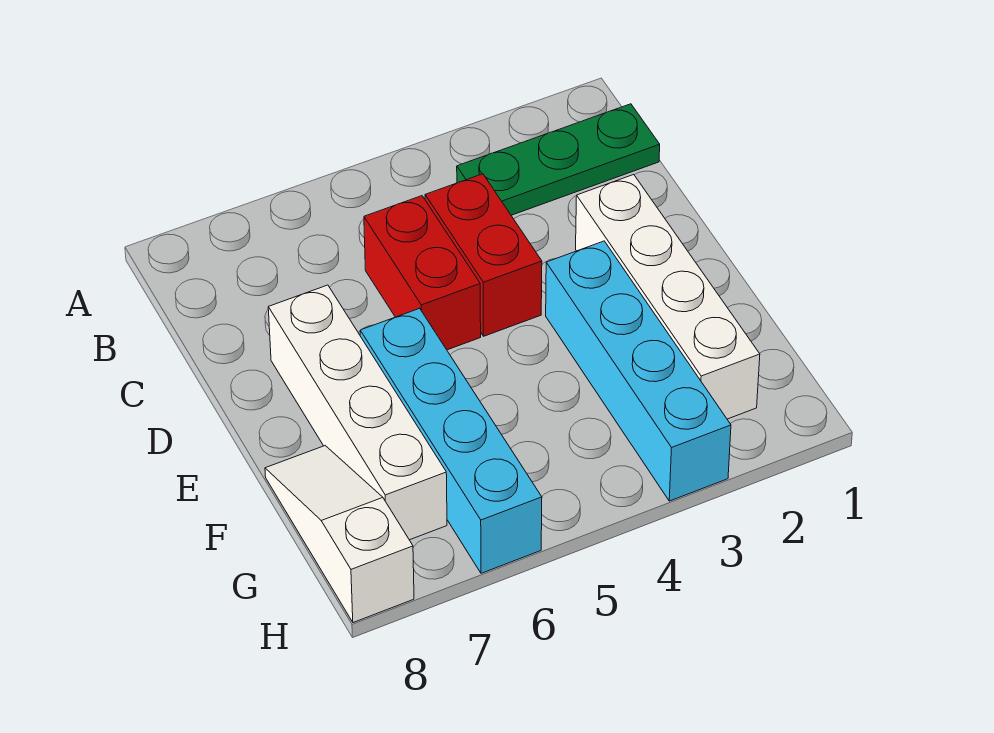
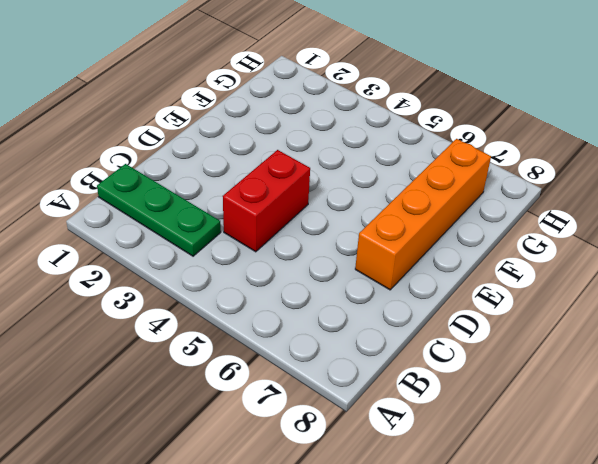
orange brick D7:G7 level 1 -> white brick D7:G7 level 1
none -> red brick C5:D5 level 1
none -> white brick D2:G2 level 1

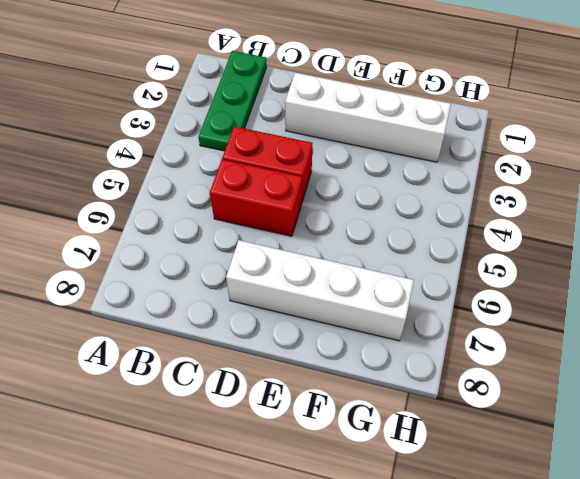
none -> cyan brick E3:H3 level 1
none -> cyan brick E6:H6 level 1

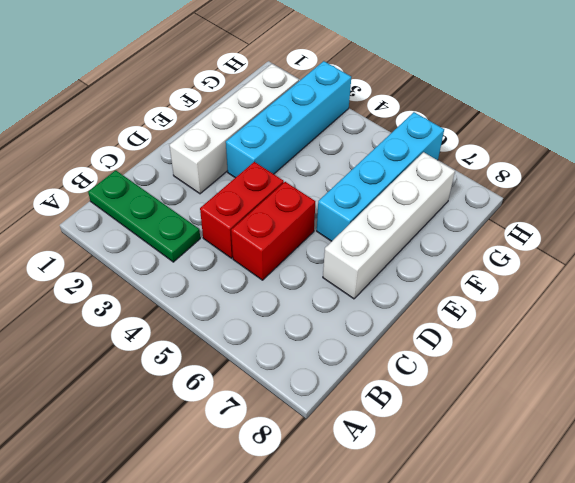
none -> white slope F8:H8 level 1 top H

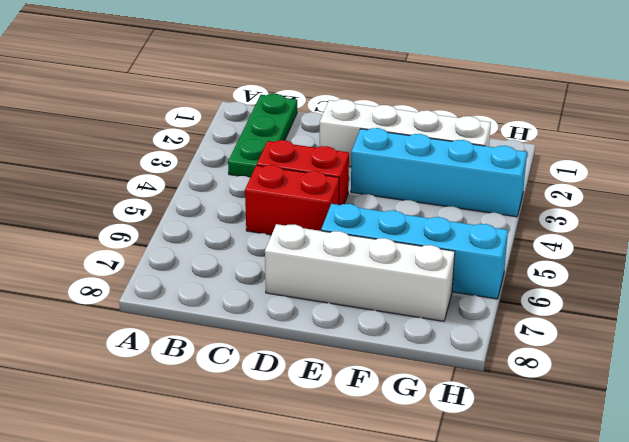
none -> white slope F8:H8 level 1 top H

